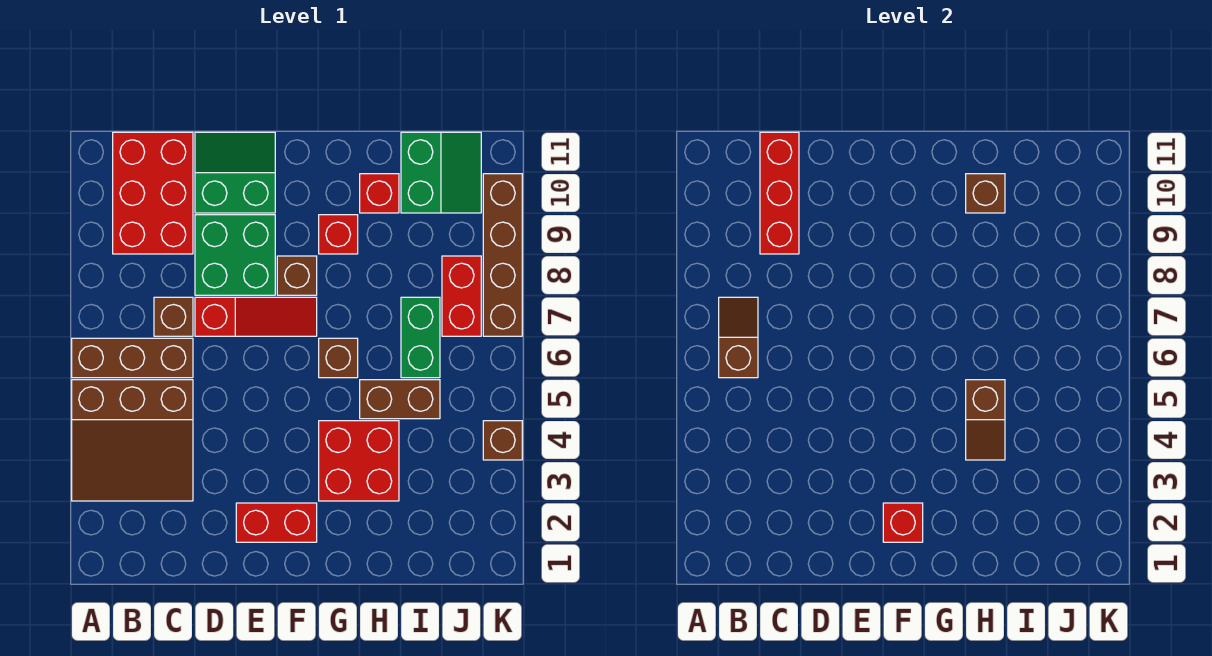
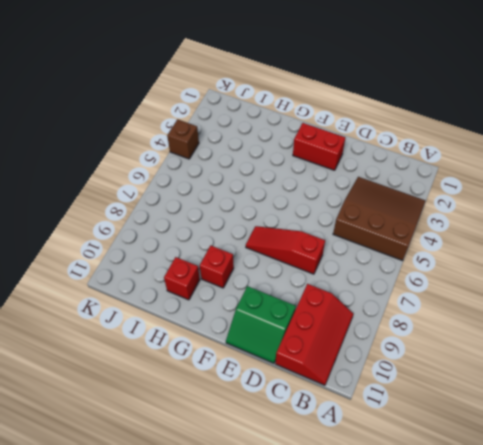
red slope B9:C11 level 1 top C -> red brick B9:C11 level 1
none -> brown brick A6:C6 level 1
none -> brown brick C7 level 1
none -> green brick D8:E9 level 1

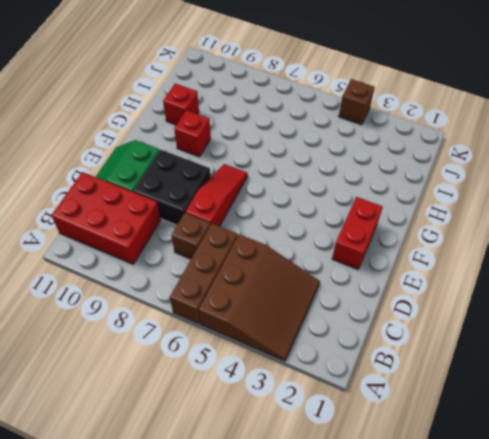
black brick D8:E9 level 1 -> green brick D8:E9 level 1
none -> brown brick F8 level 1
none -> red brick G3:H4 level 1
none -> brown brick G6 level 1

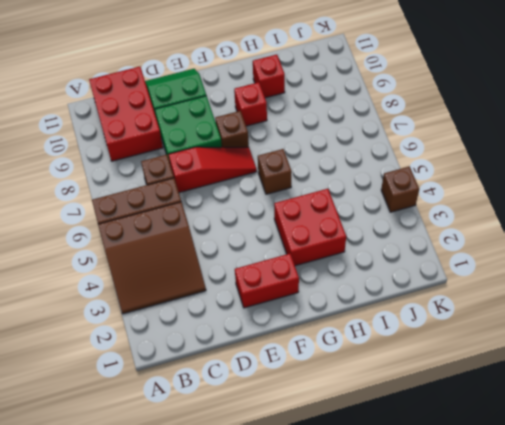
none -> brown brick H5:I5 level 1
none -> green brick I6:I7 level 1
none -> green slope I10:J11 level 1 top I

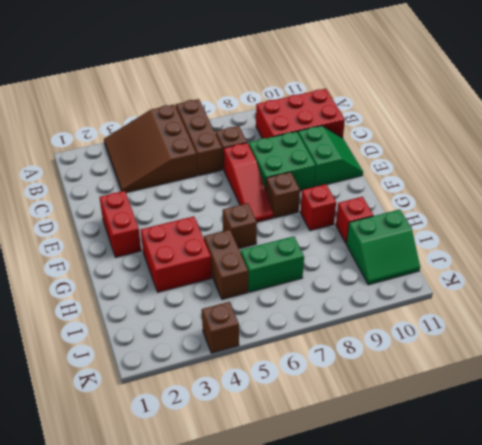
none -> red brick J7:J8 level 1
none -> brown brick K7:K10 level 1
none -> brown slope B6:B7 level 2 top 6

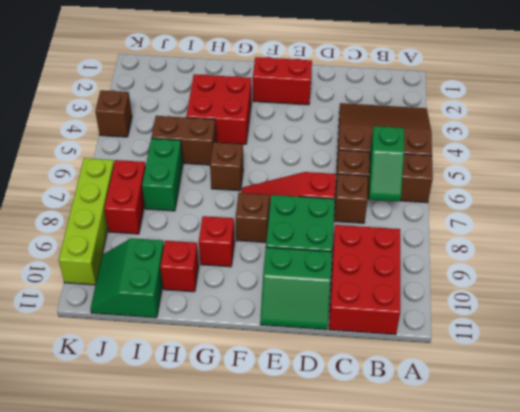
green slope B6:B7 level 2 top 6 -> brown slope B6:B7 level 2 top 6
lime brick K7:K10 level 1 -> brown brick K7:K10 level 1
none -> red brick C9:C11 level 2
none -> red brick F2 level 2
none -> brown slope H4:H5 level 2 top 5

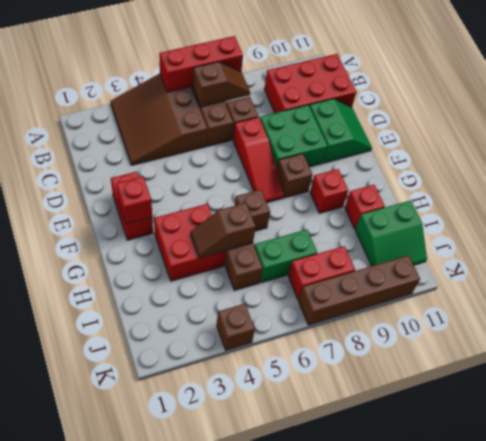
red brick A5:A7 level 2 -> red brick C9:C11 level 2
none -> brown brick H10 level 2

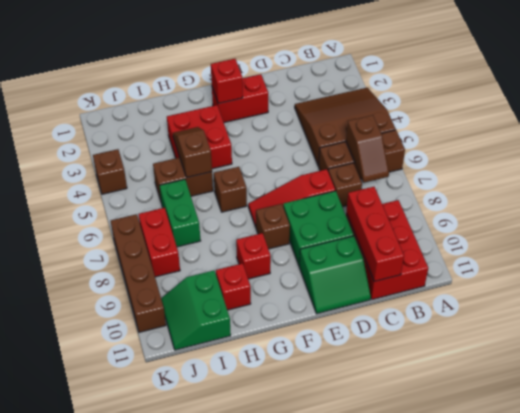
none -> brown brick H10 level 2

